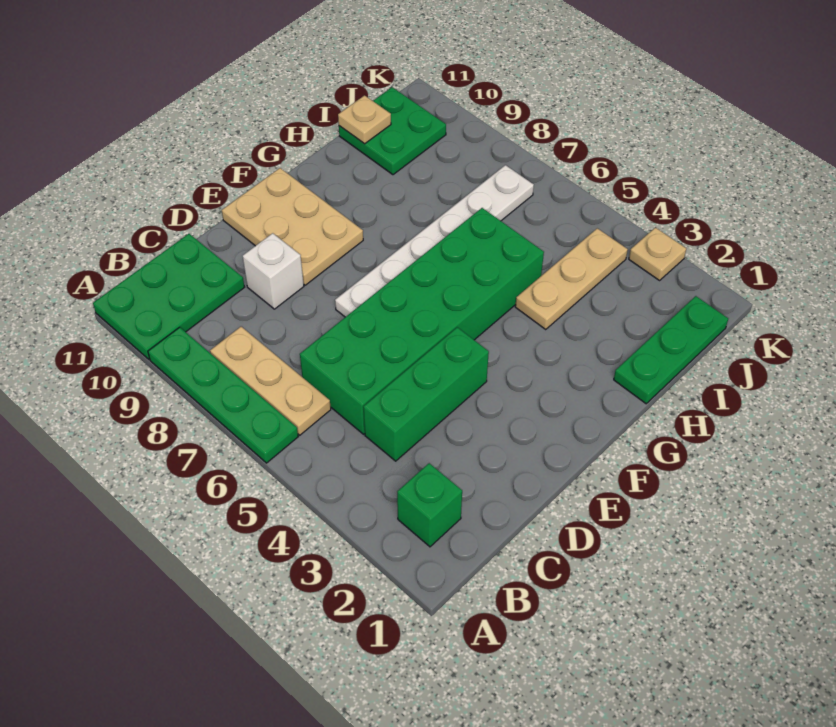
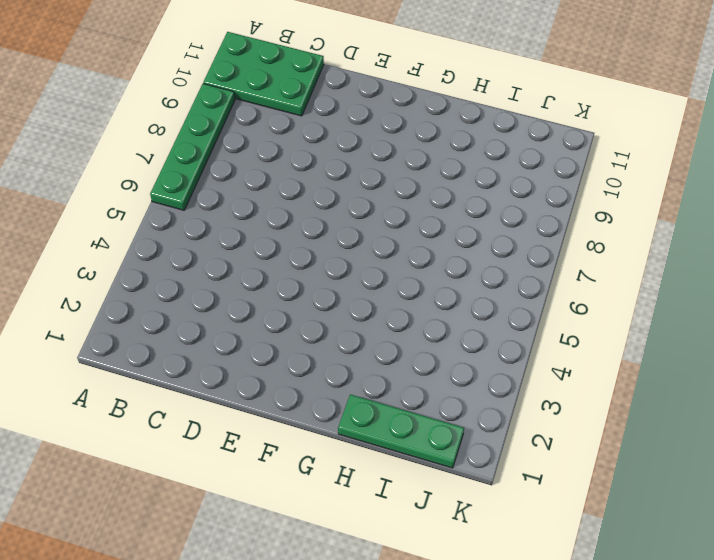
none -> green brick B2 level 1
none -> tan plate B6:B8 level 1
none -> green brick C4:E4 level 1

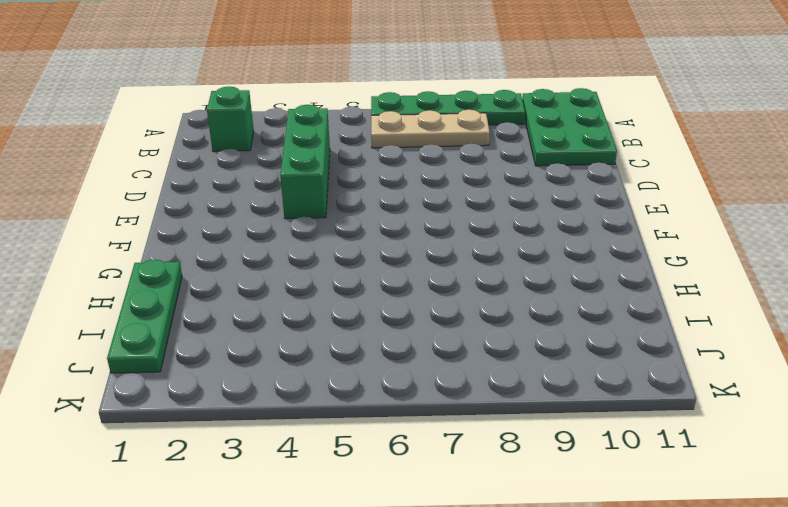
none -> green brick C5:H6 level 1
none -> white brick D9 level 1
none -> white plate E7:J7 level 1

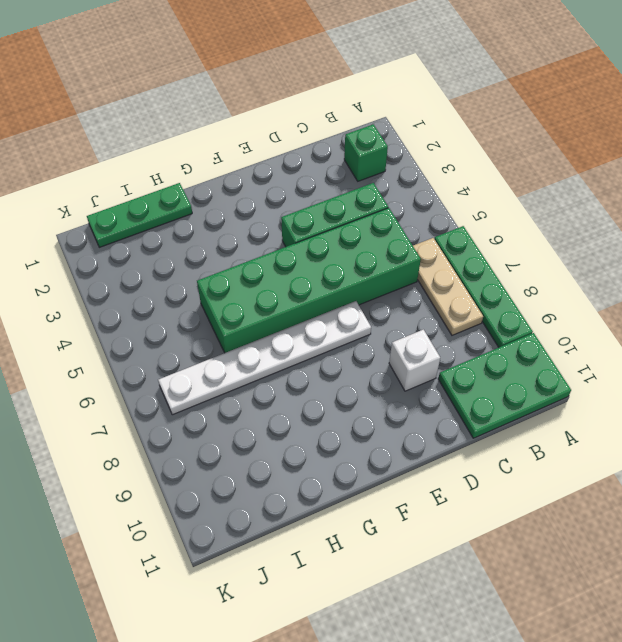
none -> tan plate E9:F11 level 1
none -> tan plate H4:J4 level 1
none -> green plate I10:J11 level 1

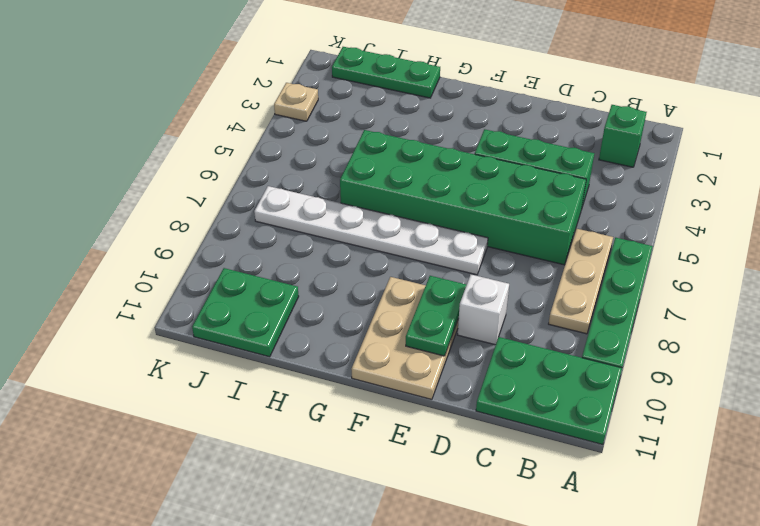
green plate E9:E10 level 2 -> none
none -> tan plate H4:J4 level 1
none -> tan plate I11 level 2

